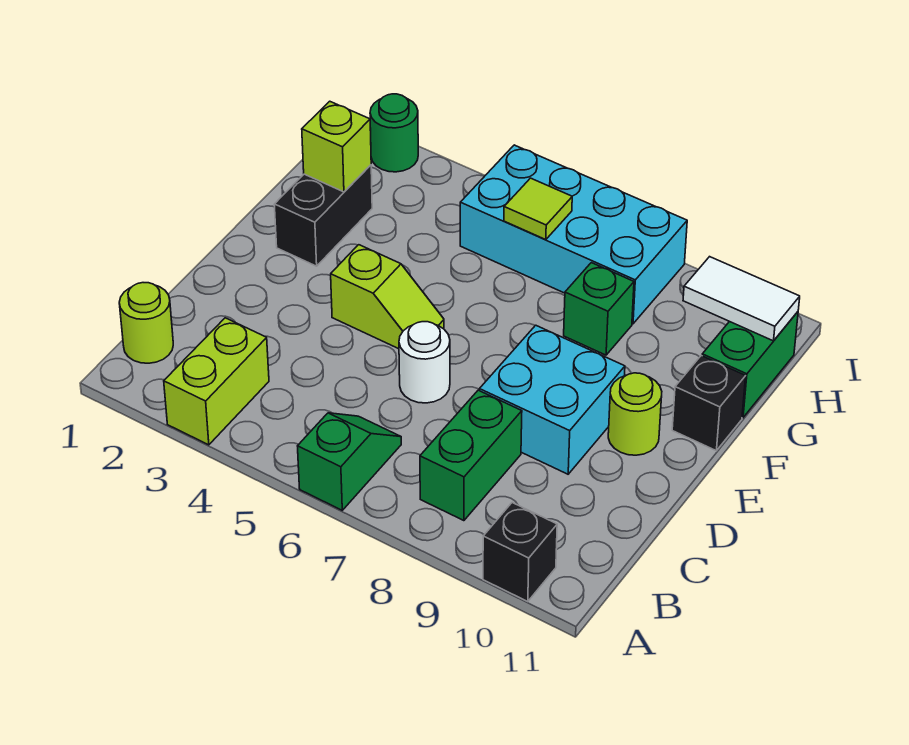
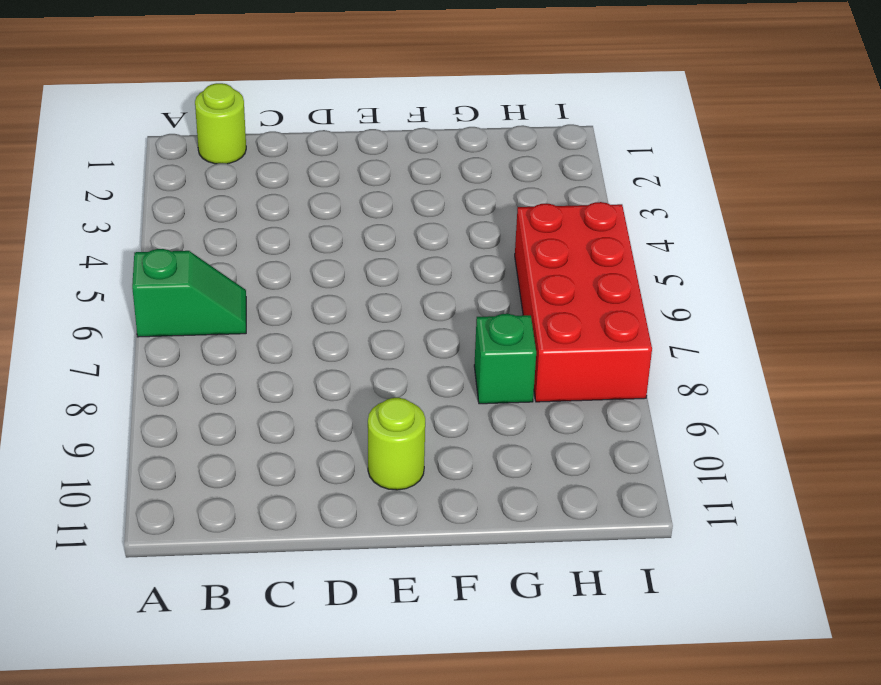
red brick H5:I8 level 1 -> cyan brick H5:I8 level 1
none -> lime brick A3:B3 level 1
none -> black brick A10 level 1
none -> green brick B8:C8 level 1

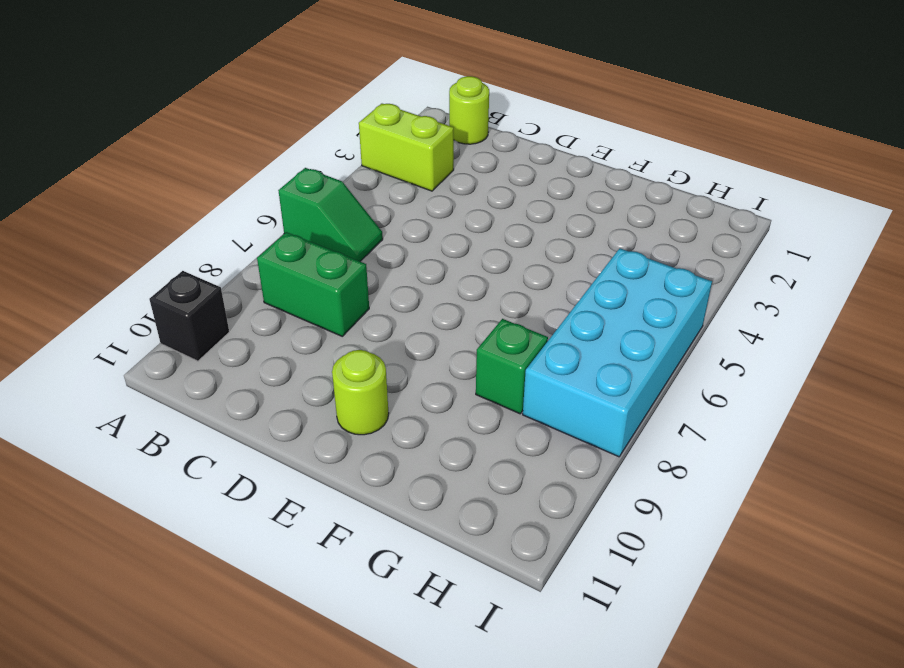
none -> white round brick D6 level 1
none -> cyan brick D8:E9 level 1
none -> lime slope E4:E5 level 1 top 4

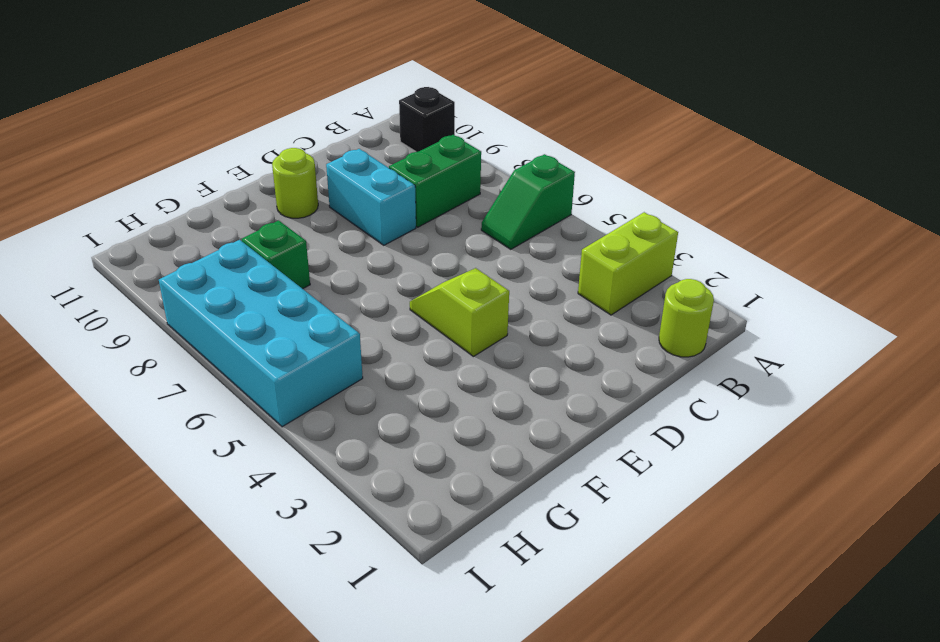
cyan brick D8:D9 level 1 -> cyan brick D8:E9 level 1
none -> white round brick D6 level 1
none -> black brick F2:G2 level 1
none -> black brick F11 level 1

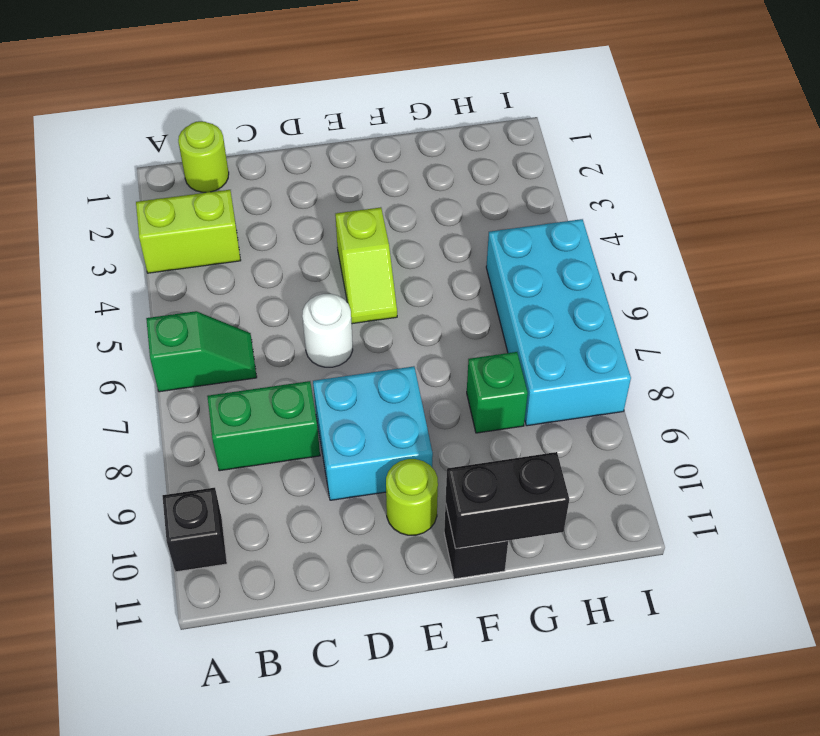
black brick F11:G11 level 2 -> black brick F2:G2 level 1
none -> green brick G11:H11 level 1
none -> green round brick I2 level 1
none -> lime brick G2 level 2

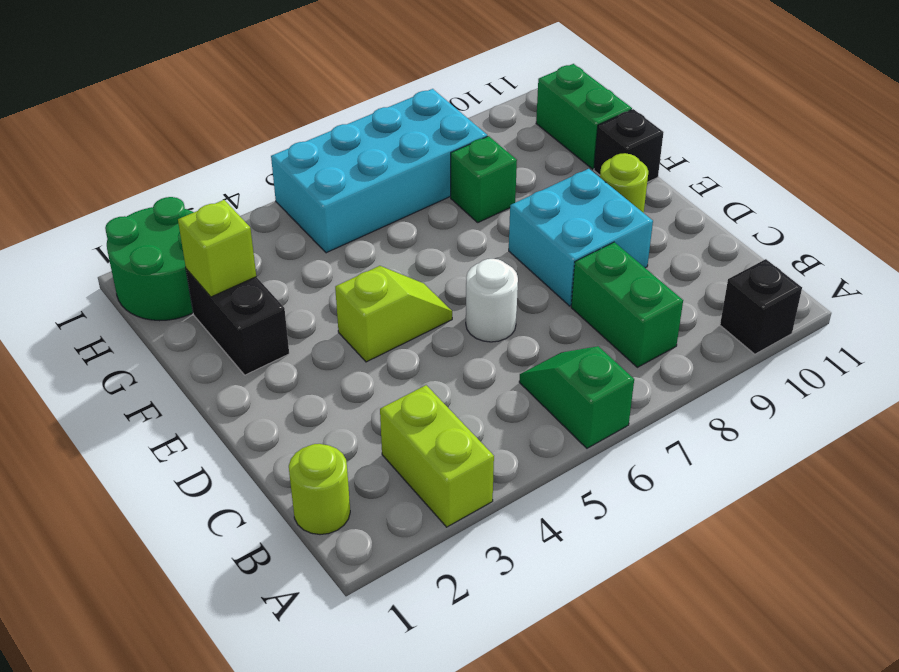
green round brick H1:I2 level 1 -> green round brick I2 level 1
none -> lime tile H6 level 2
none -> white tile H10:H11 level 2

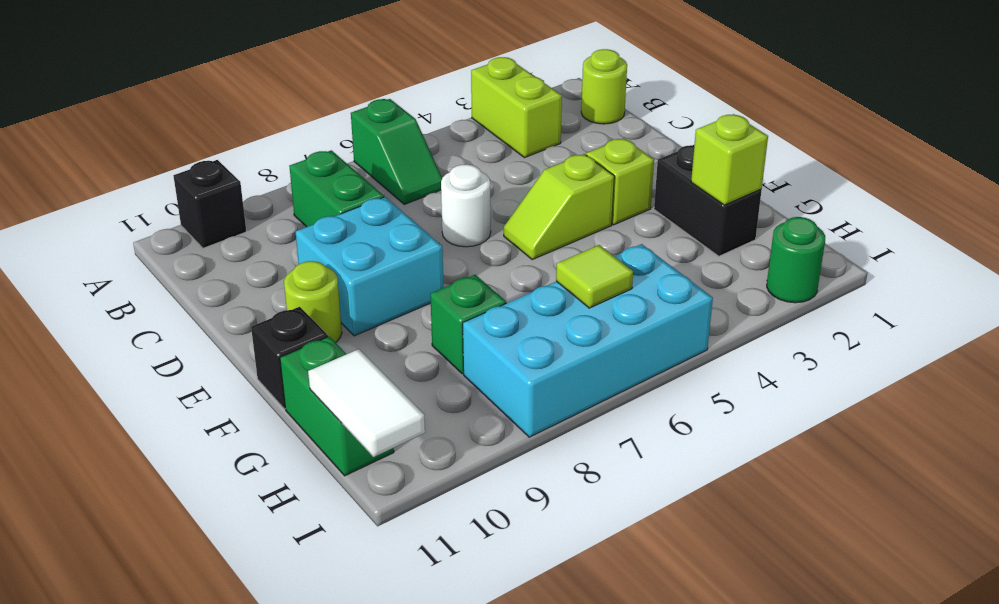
lime brick E3 level 1 -> none
white tile H11:I11 level 2 -> white tile H10:H11 level 2

